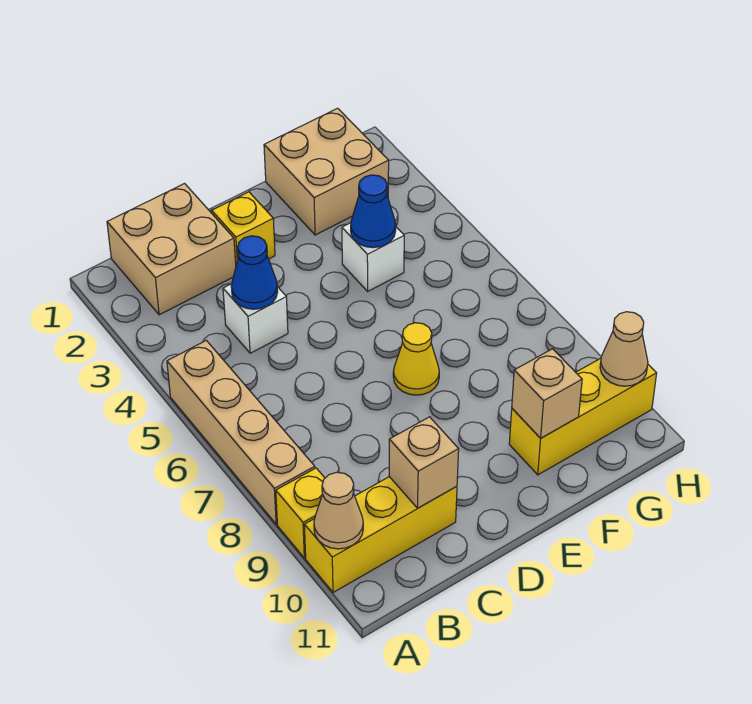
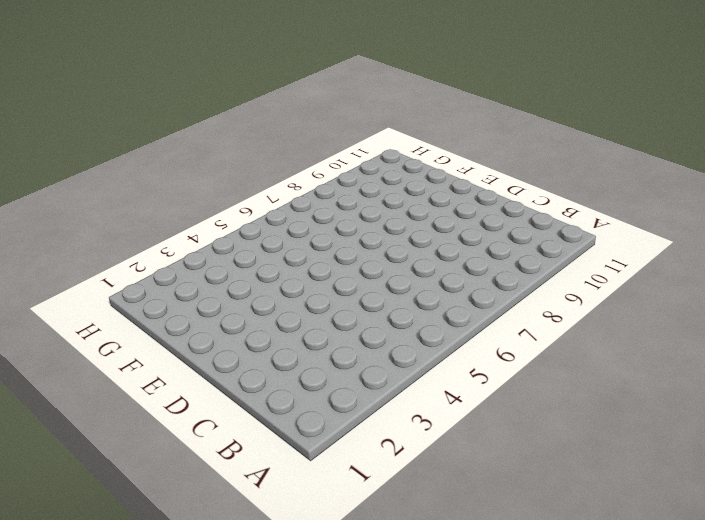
none -> tan brick A5:A8 level 1
none -> yellow brick A9 level 1
none -> yellow brick A10:C10 level 1

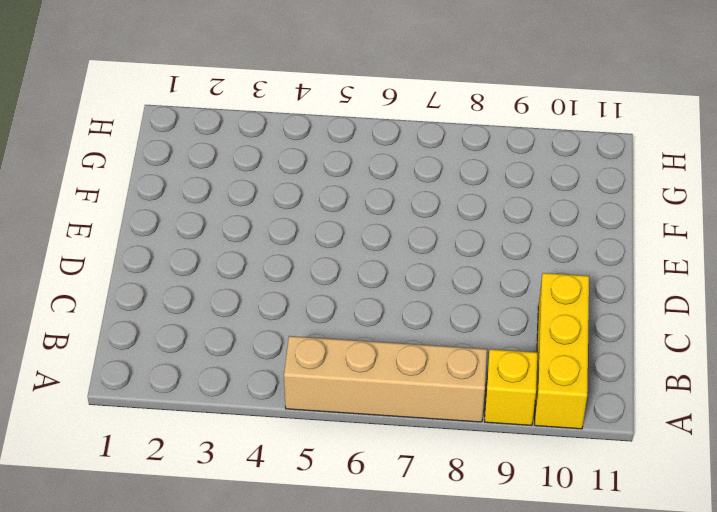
none -> tan brick B1:C2 level 1
none -> white brick C4 level 1
none -> yellow brick D2 level 1

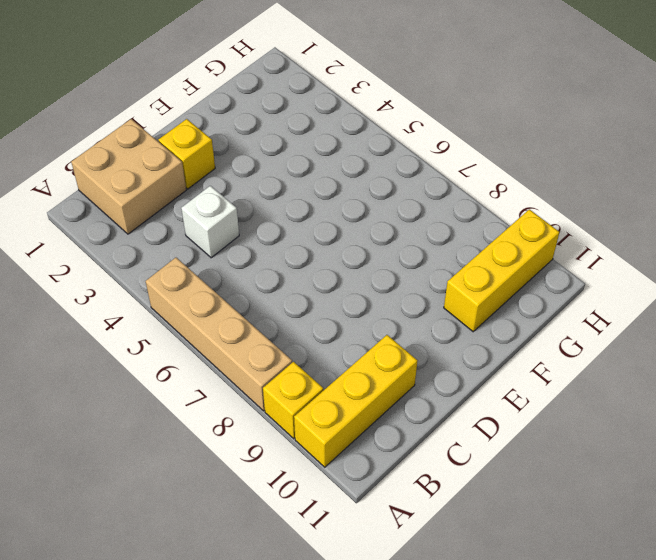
none -> yellow cone E7 level 1
none -> tan brick F1:G2 level 1
none -> white brick F4 level 1

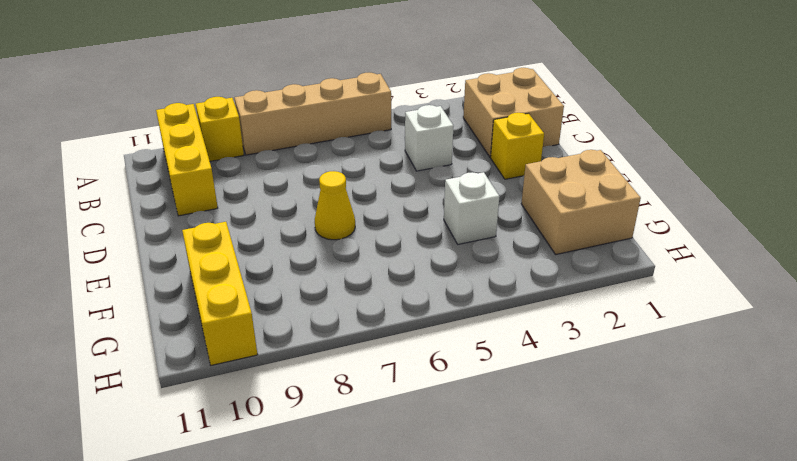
none -> tan cone A10 level 2
none -> blue cone C4 level 2
none -> tan brick C10 level 2

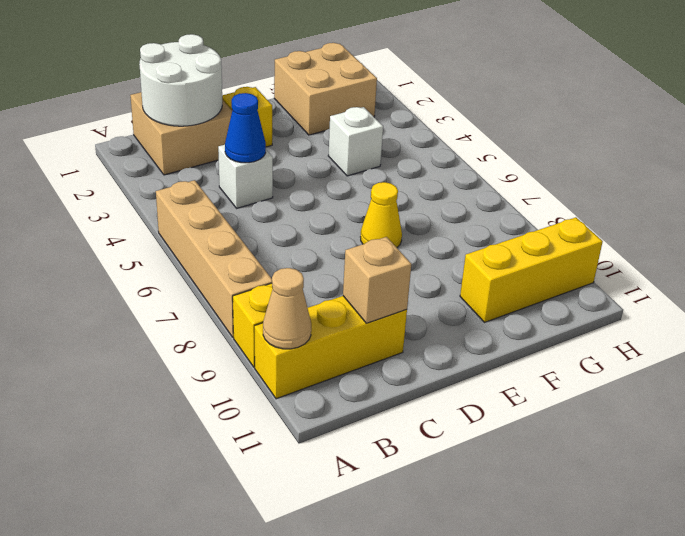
white round brick B1:C2 level 2 -> none
none -> blue cone F4 level 2
none -> tan brick F10 level 2
none -> tan cone H10 level 2

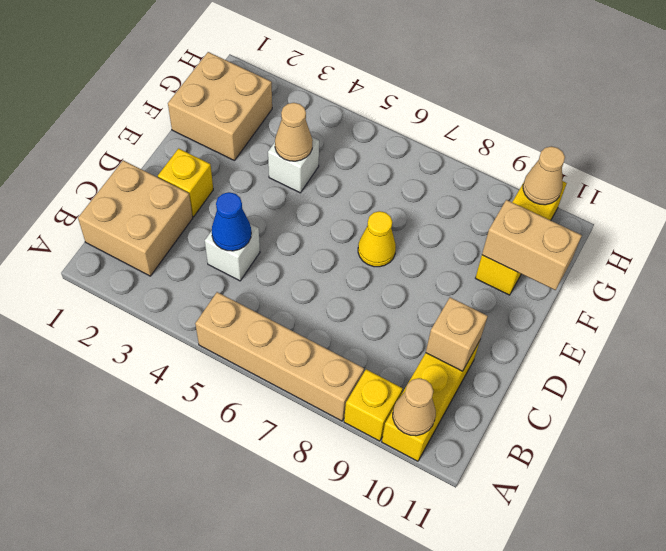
tan cone F4 level 2 -> blue cone F4 level 2
tan brick F10:F11 level 2 -> tan brick F10 level 2

